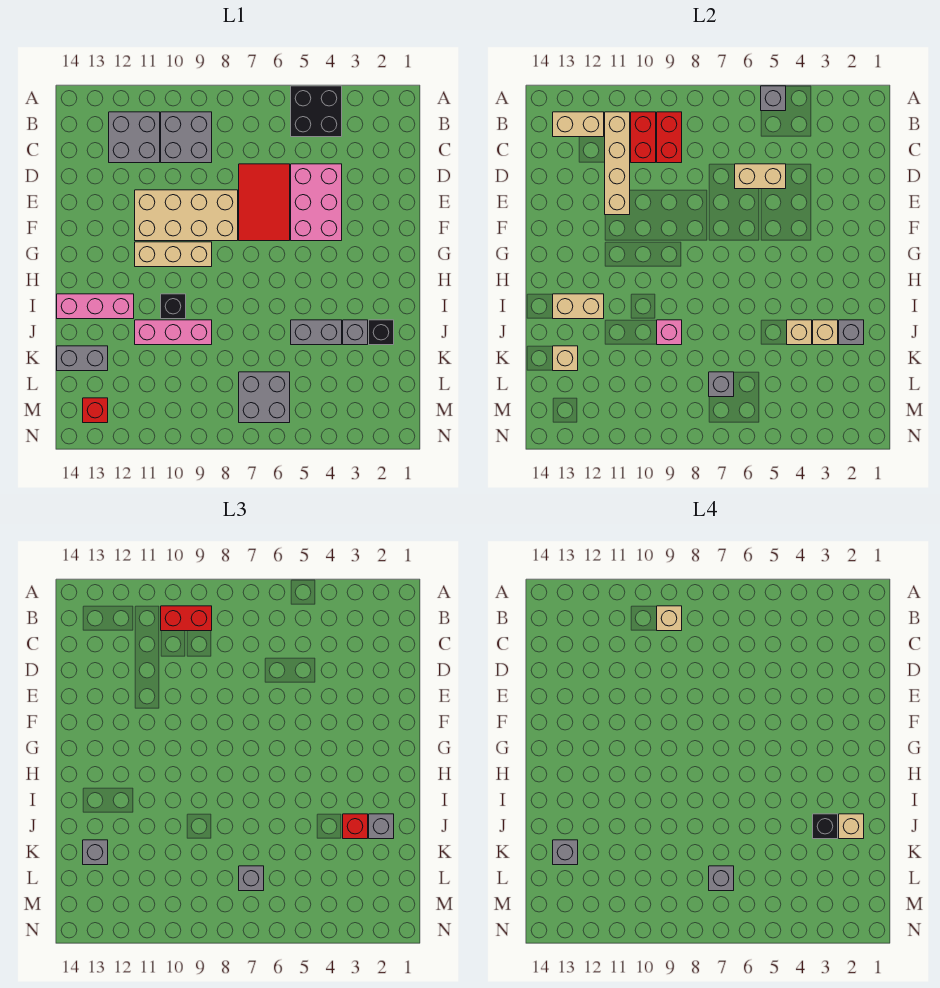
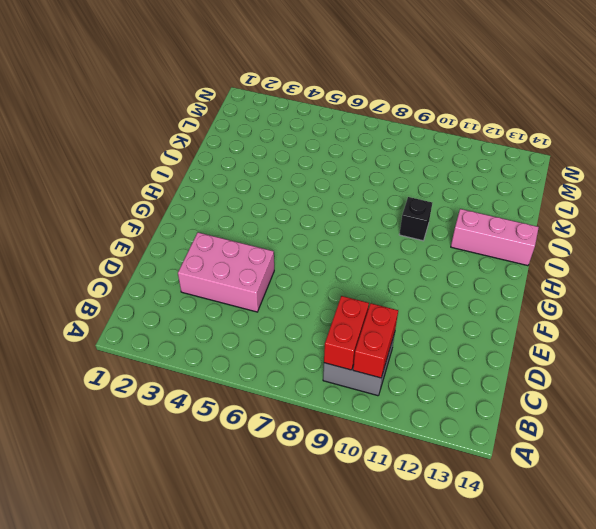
pink brick D3:E5 level 1 -> pink brick D4:F5 level 1
none -> black brick A4:B5 level 1
none -> grey brick B11:C12 level 1
none -> red tile D6:F7 level 1
none -> tan brick E8:F11 level 1

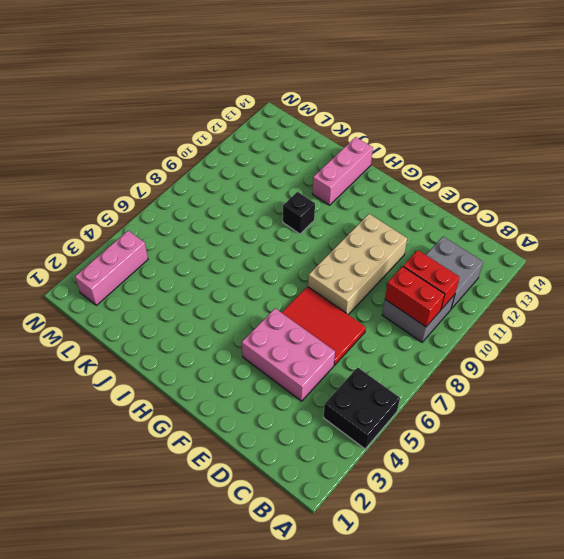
pink brick M2:M4 level 1 -> pink brick J9:J11 level 1
none -> tan brick G9:G11 level 1
none -> black brick J2 level 1
none -> grey brick J3 level 1
none -> grey brick J4:J5 level 1

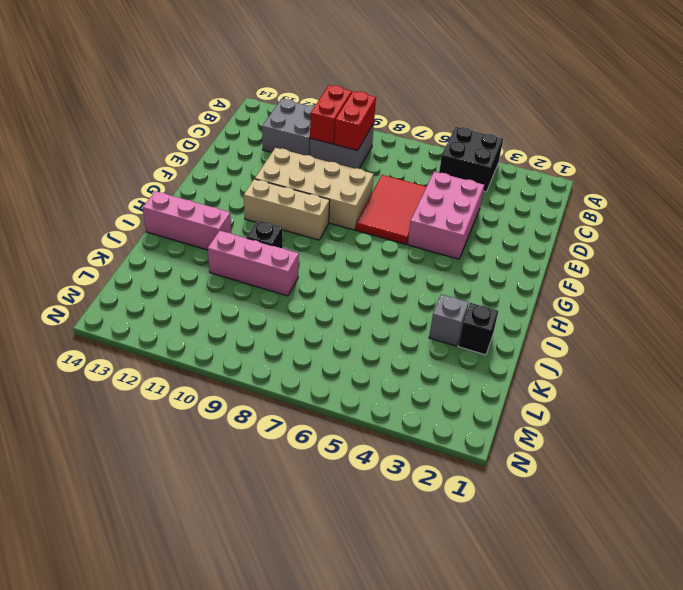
none -> grey brick J4:J5 level 1
none -> grey brick K13:K14 level 1
none -> grey brick L6:M7 level 1
none -> red brick M13 level 1

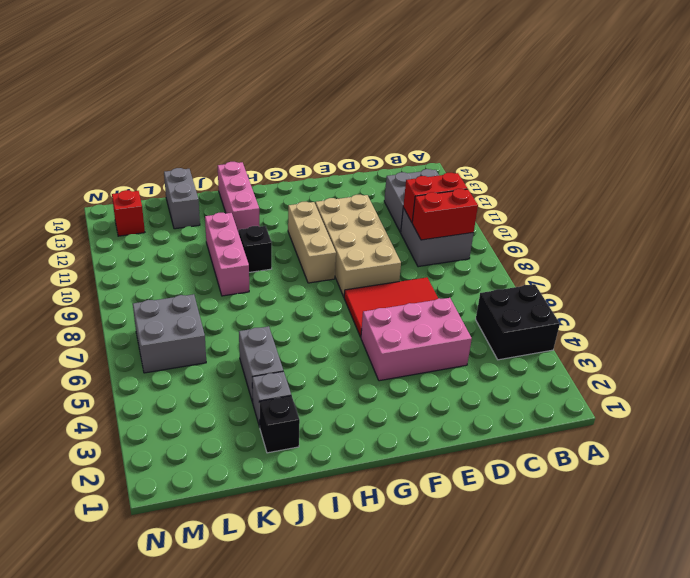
none -> grey brick A5 level 2
none -> tan brick B11:E11 level 2
none -> tan brick B12:B13 level 2
none -> tan brick D5:D6 level 2

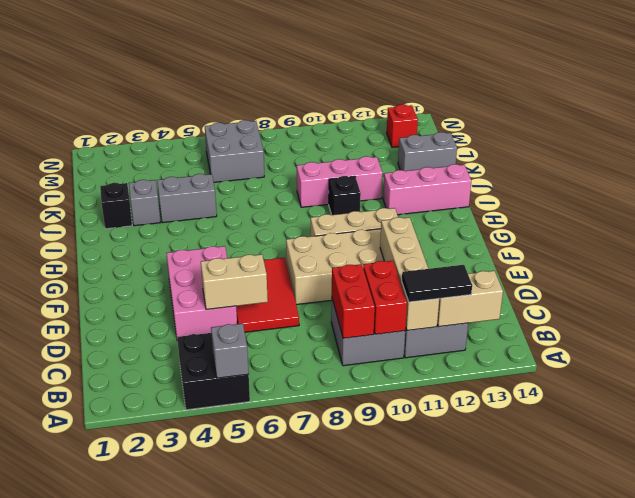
black tile B11:B12 level 3 -> none
none -> tan brick I12:I13 level 2
none -> grey brick J2 level 2
none -> tan brick J3 level 2
none -> tan brick J4 level 2

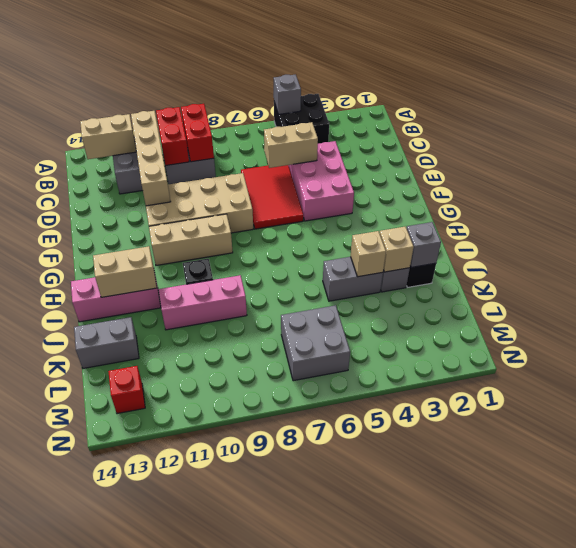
none -> pink brick J9 level 2
none -> tan brick K13 level 2
none -> grey brick L7 level 2
none -> red brick B9:B10 level 3

